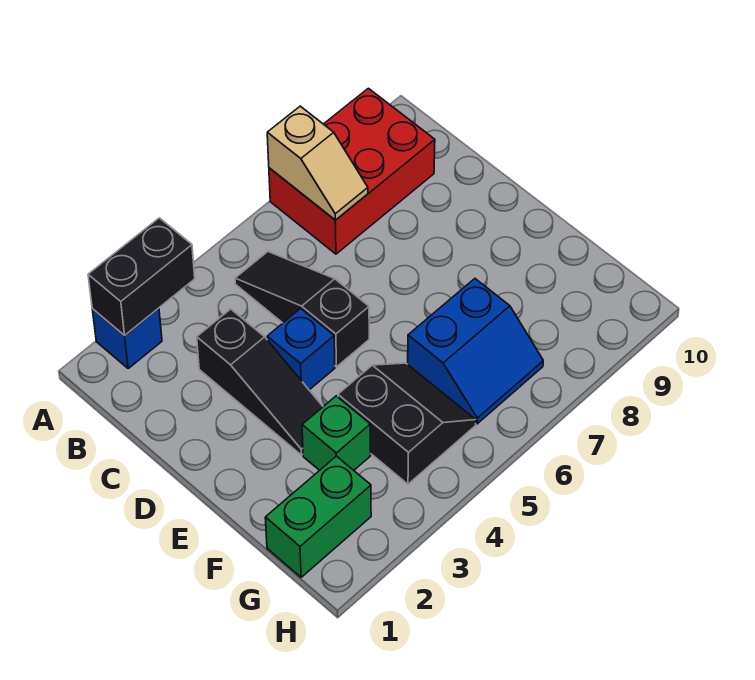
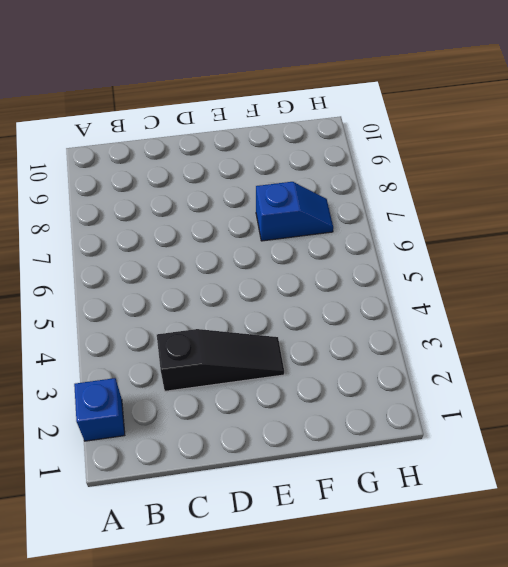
blue slope F7:G7 level 1 top F -> blue slope F6:G7 level 1 top F
none -> red brick A7:B9 level 1
none -> black slope B5:D5 level 1 top D

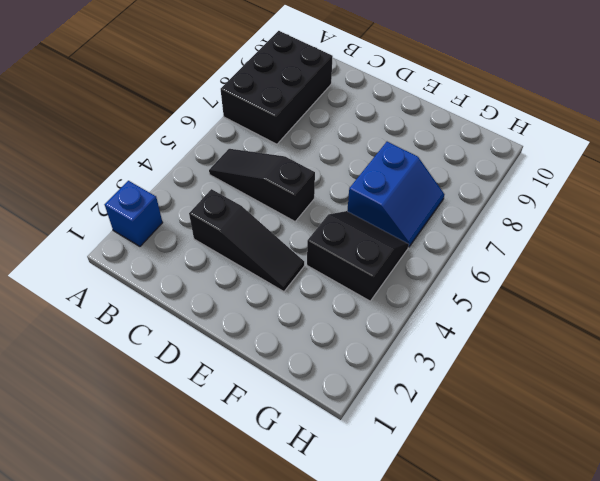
black brick A7:B9 level 1 -> red brick A7:B9 level 1
none -> blue brick D4 level 1
none -> green brick F3 level 1

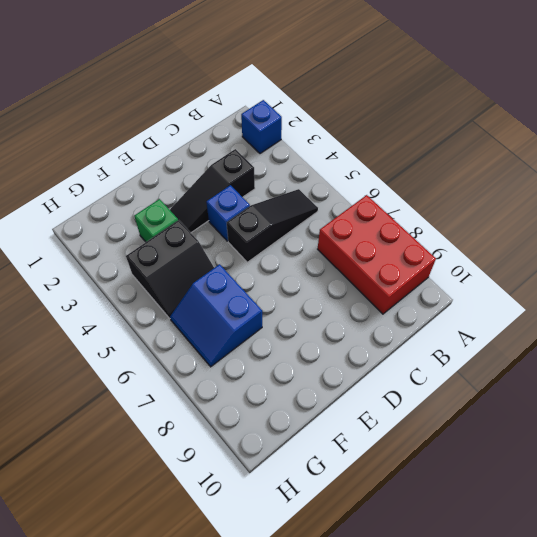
none -> green brick G1:G2 level 1
none -> black brick A2:A3 level 2

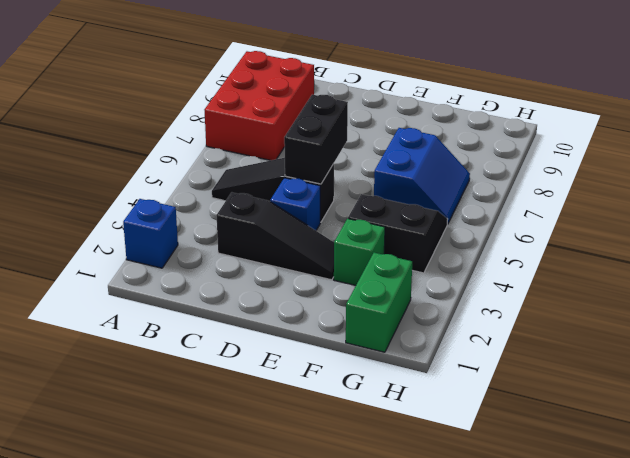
black brick D5:D6 level 2 -> black brick A2:A3 level 2
none -> tan slope A7:B7 level 2 top A

